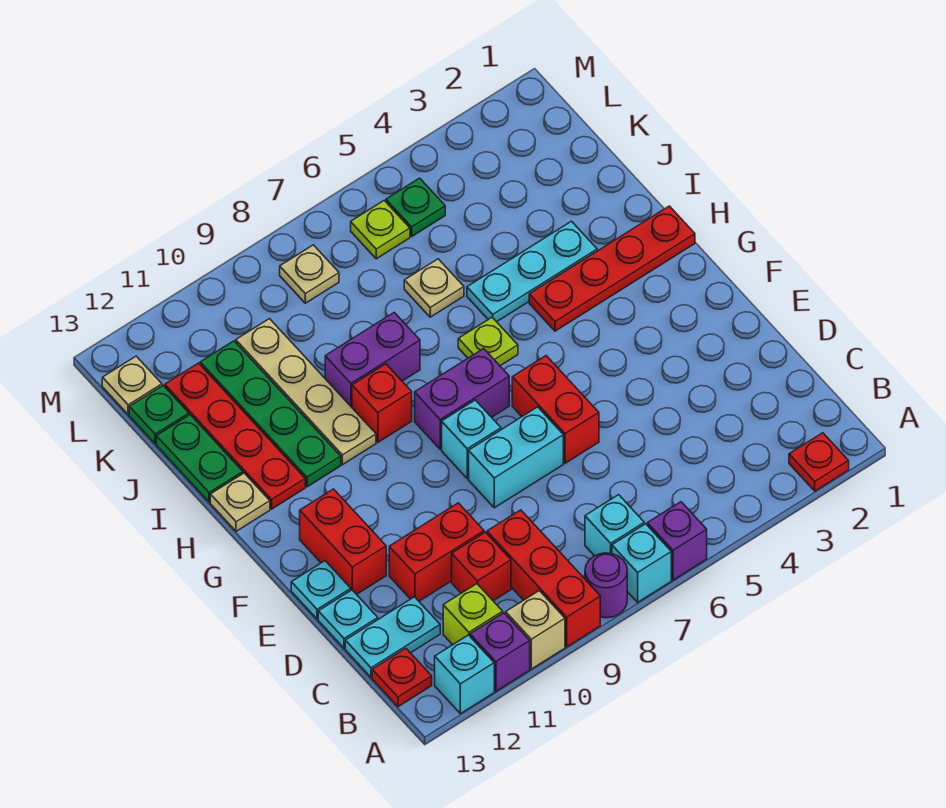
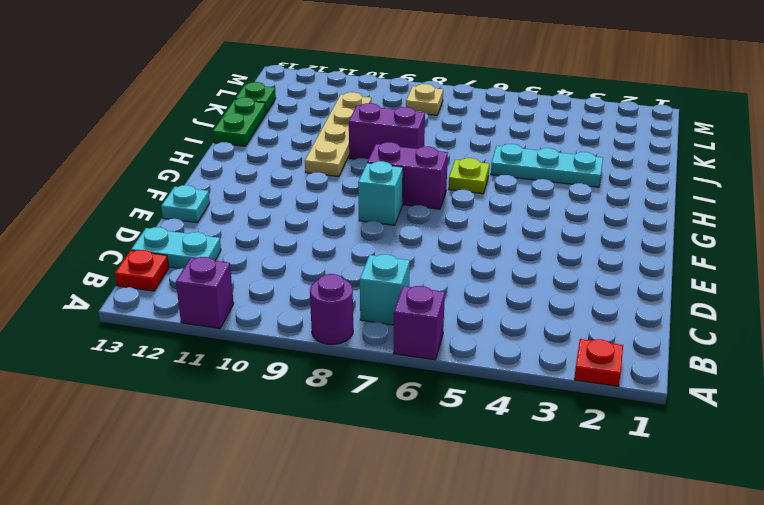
none -> cyan brick A7 level 1
none -> red brick A9:C9 level 1
none -> tan brick A10 level 1
none -> cyan brick A12 level 1

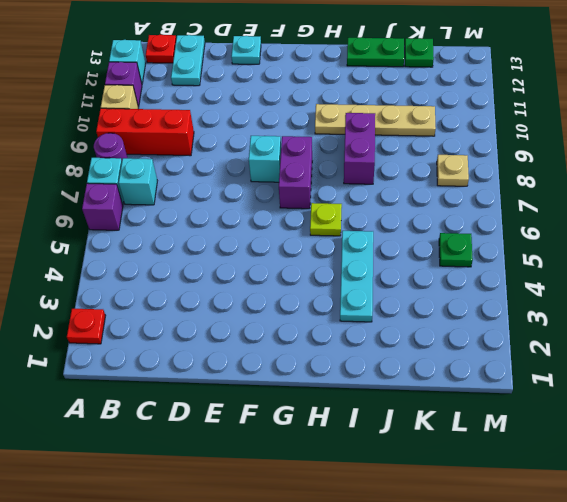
none -> lime brick B11 level 1
none -> red brick C10 level 1
none -> red brick D10:D11 level 1
none -> cyan plate D13 level 1

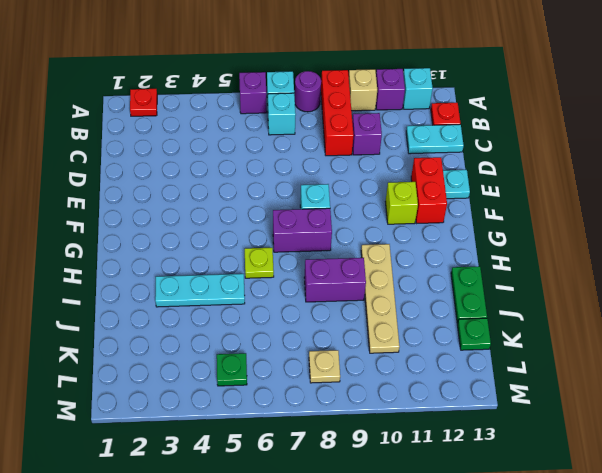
purple brick C10 level 1 -> red brick C10 level 1
lime brick F11 level 1 -> lime brick B11 level 1
none -> red brick D10:D11 level 1
none -> cyan plate D13 level 1
none -> red brick E6:F6 level 1
none -> cyan brick E7:E8 level 1

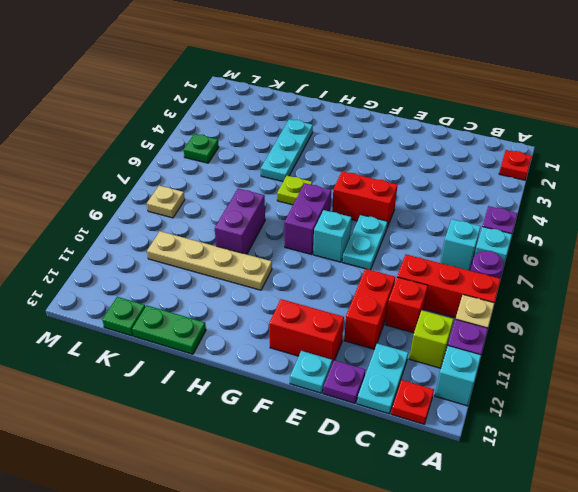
purple plate D13 level 1 -> cyan plate D13 level 1
cyan plate E7:E8 level 1 -> cyan brick E7:E8 level 1
none -> red plate H1:H4 level 1
none -> red brick H9 level 1
none -> green plate H11:K11 level 1
none -> red plate H12:K12 level 1

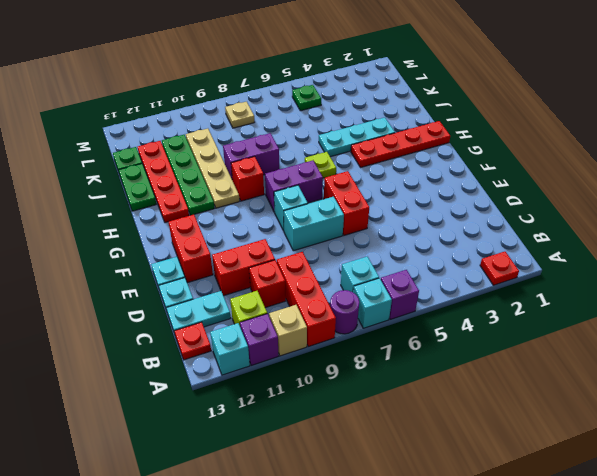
none -> tan plate H13 level 1
none -> tan plate J6 level 1
none -> lime plate L6 level 1
none -> tan plate L13 level 1

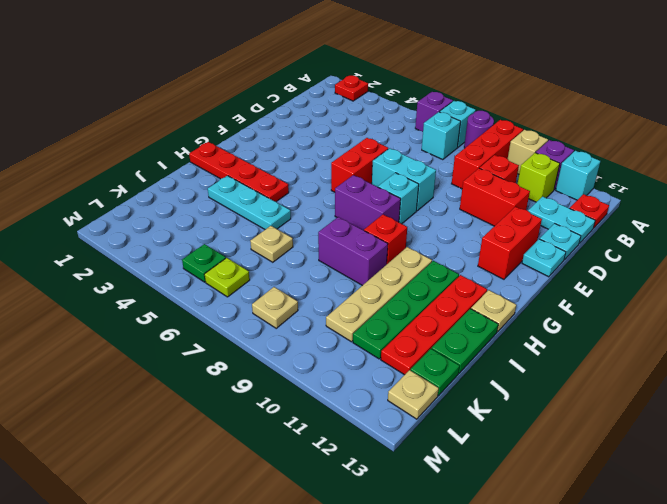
none -> lime plate H6 level 1

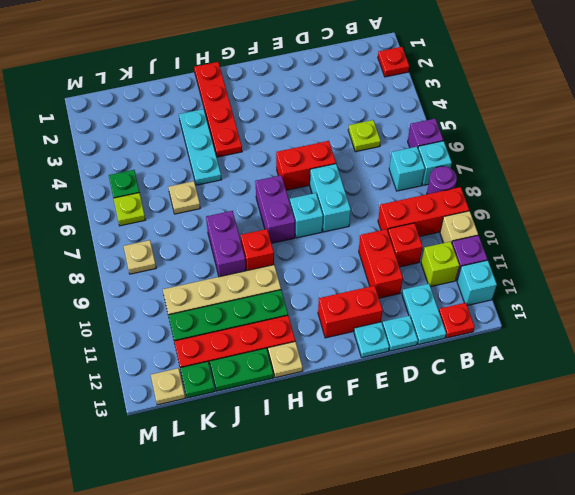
lime plate C5 level 1 -> lime plate H6 level 1

